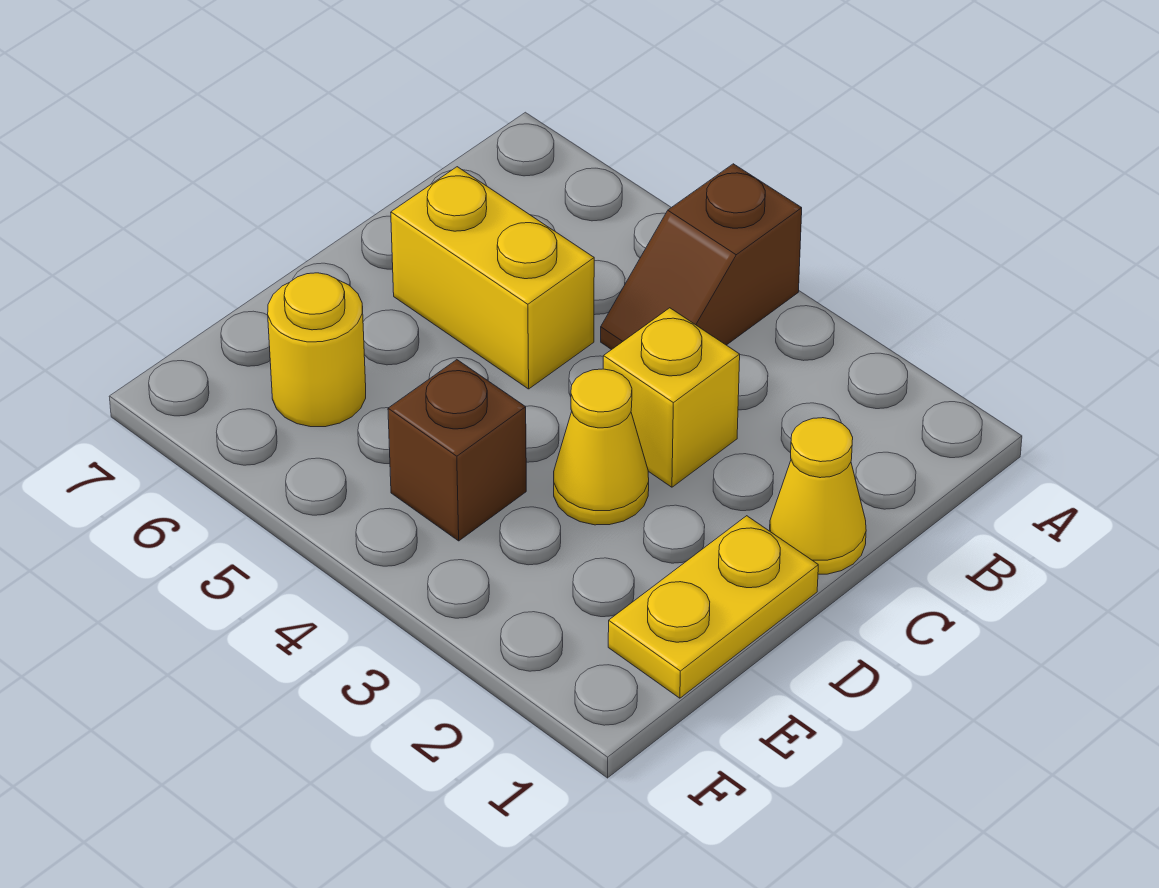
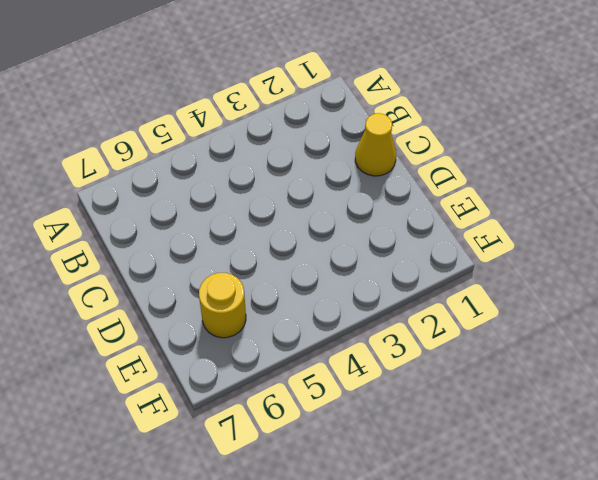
none -> brown slope A4:B4 level 1 top A
none -> yellow brick C3 level 1

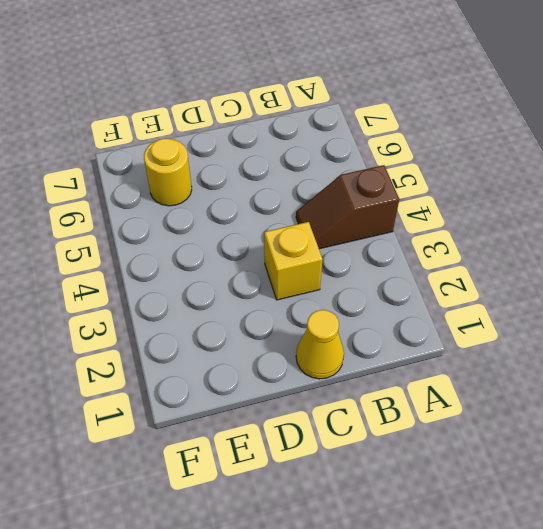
none -> yellow brick C5:C6 level 1
none -> yellow plate D1:E1 level 1

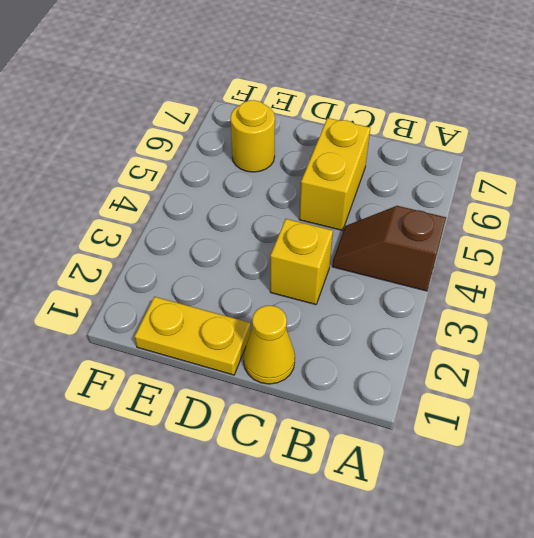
none -> yellow cone D3 level 1
none -> brown brick E4 level 1

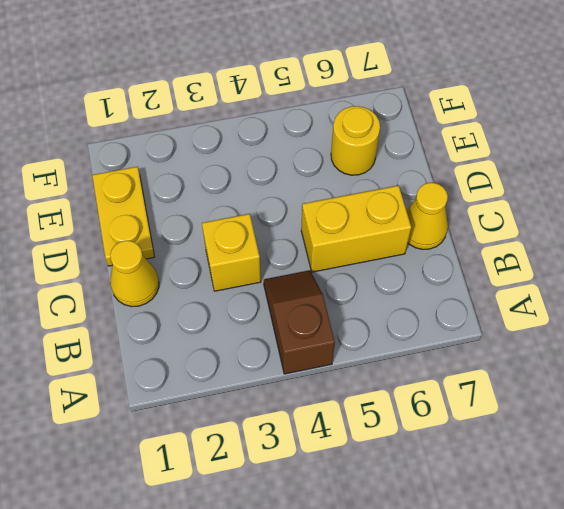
yellow cone C7 level 1 -> yellow cone D3 level 1
none -> brown brick E4 level 1

